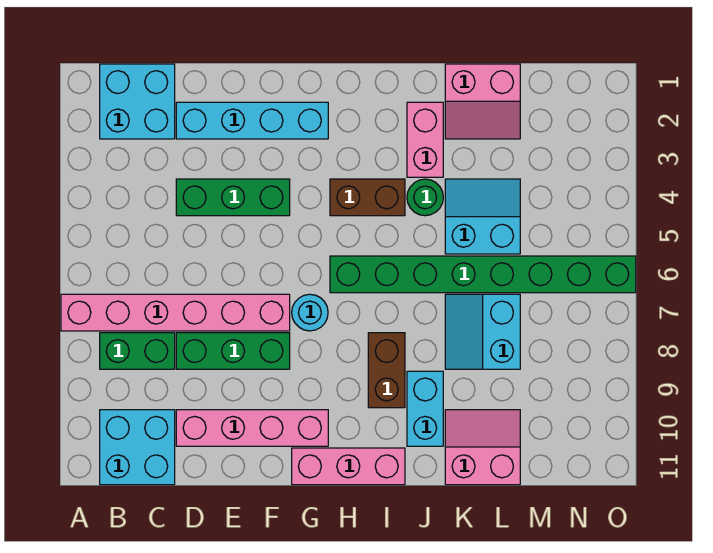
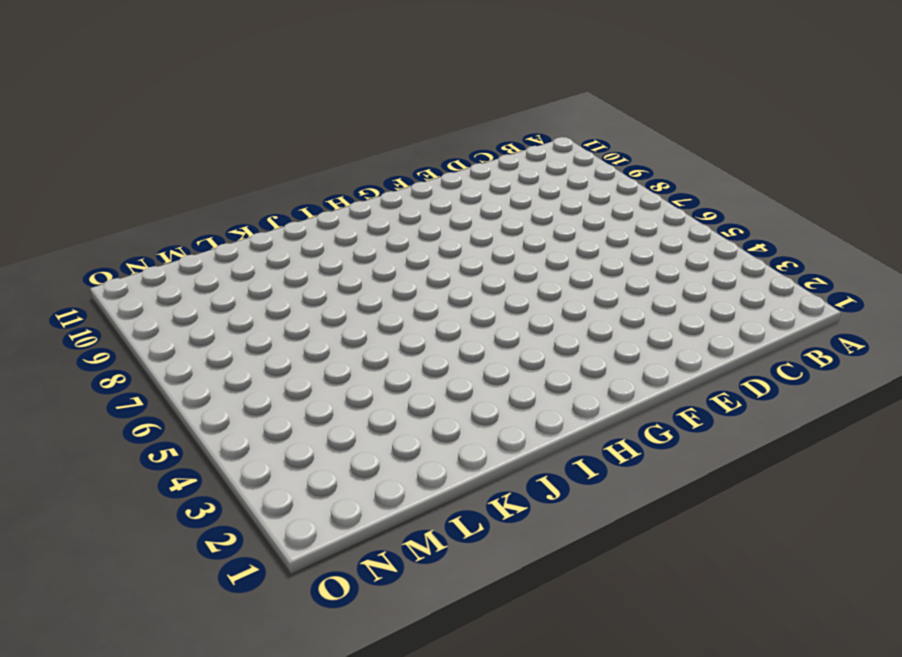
none -> pink brick A7:F7 level 1
none -> cyan brick B1:C2 level 1
none -> green brick B8:C8 level 1

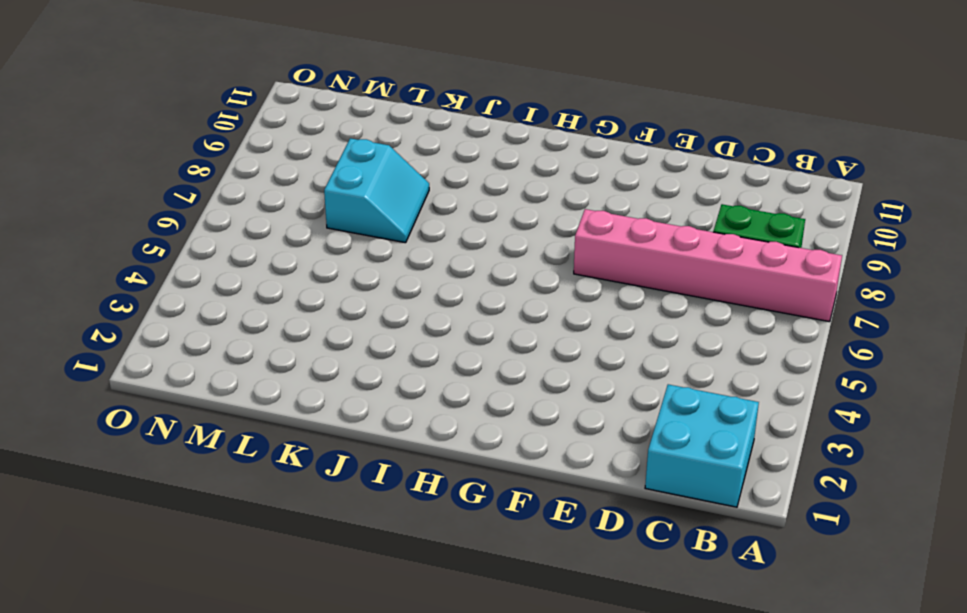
none -> cyan brick B10:C11 level 1
none -> cyan brick D2:G2 level 1
none -> green brick D4:F4 level 1

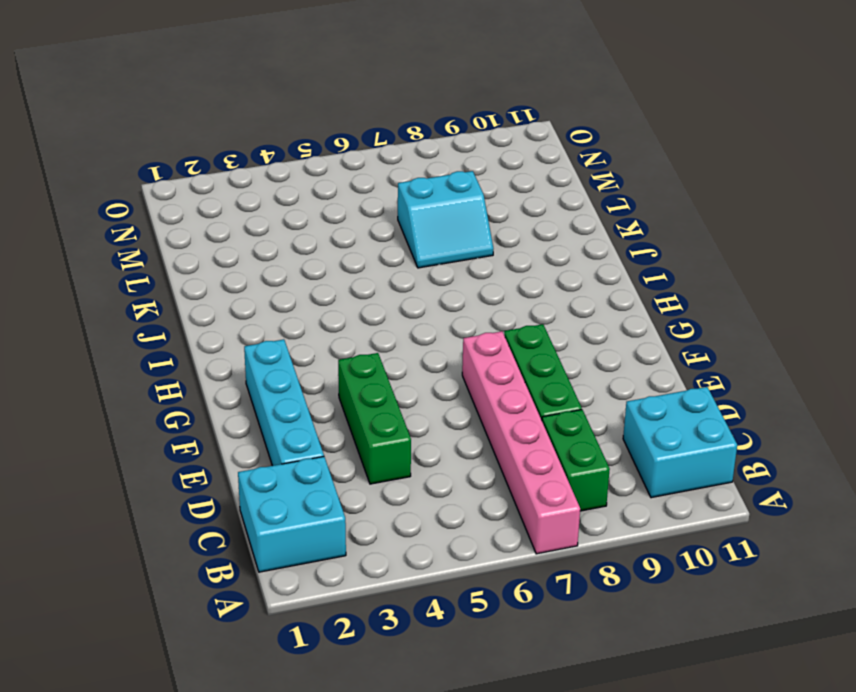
none -> pink brick D10:G10 level 1
none -> cyan round brick G7 level 1
none -> pink brick G11:I11 level 1

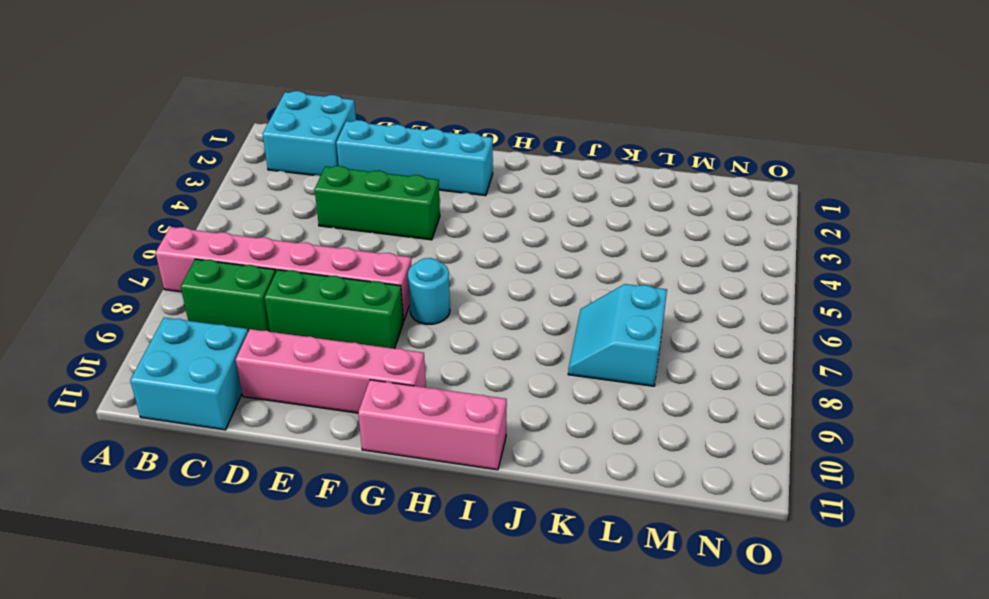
none -> brown brick H4:I4 level 1
none -> green brick H6:O6 level 1
none -> brown brick I8:I9 level 1

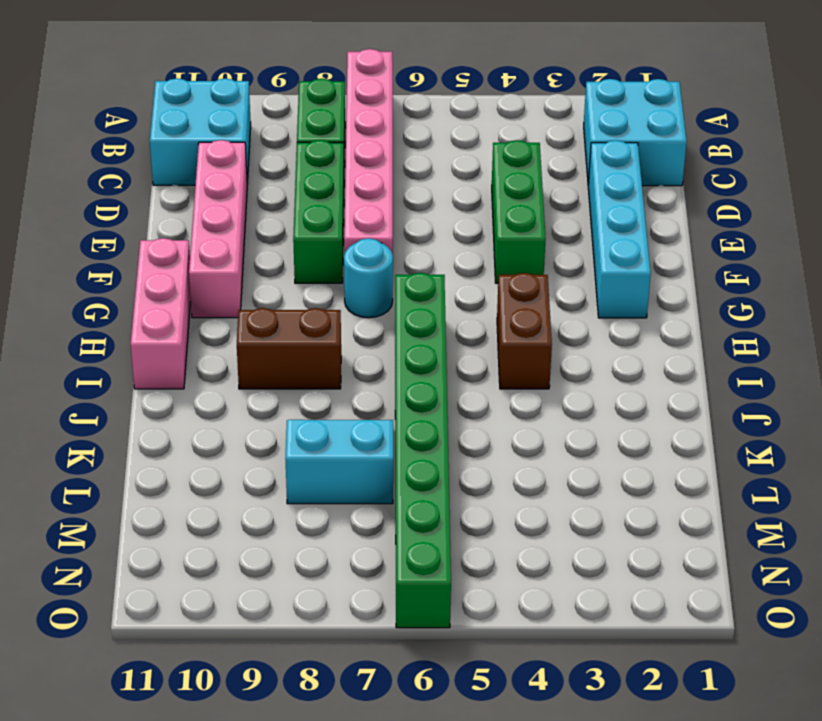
none -> pink brick J2:J3 level 1
none -> green round brick J4 level 1
none -> cyan brick J9:J10 level 1

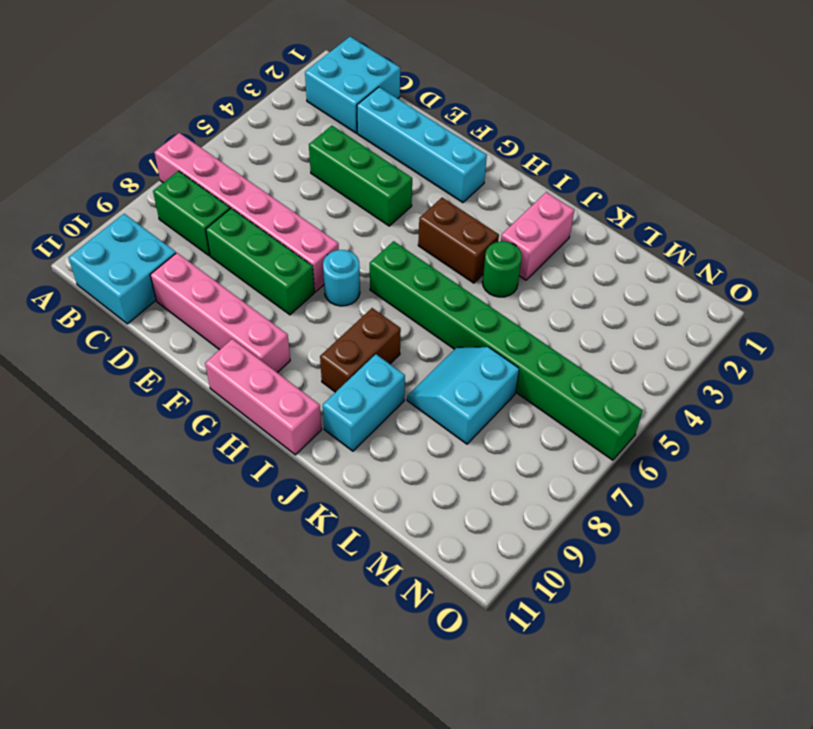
none -> pink slope K1:L2 level 1 top 1
none -> cyan slope K4:L5 level 1 top 5
none -> pink slope K10:L11 level 1 top 11

